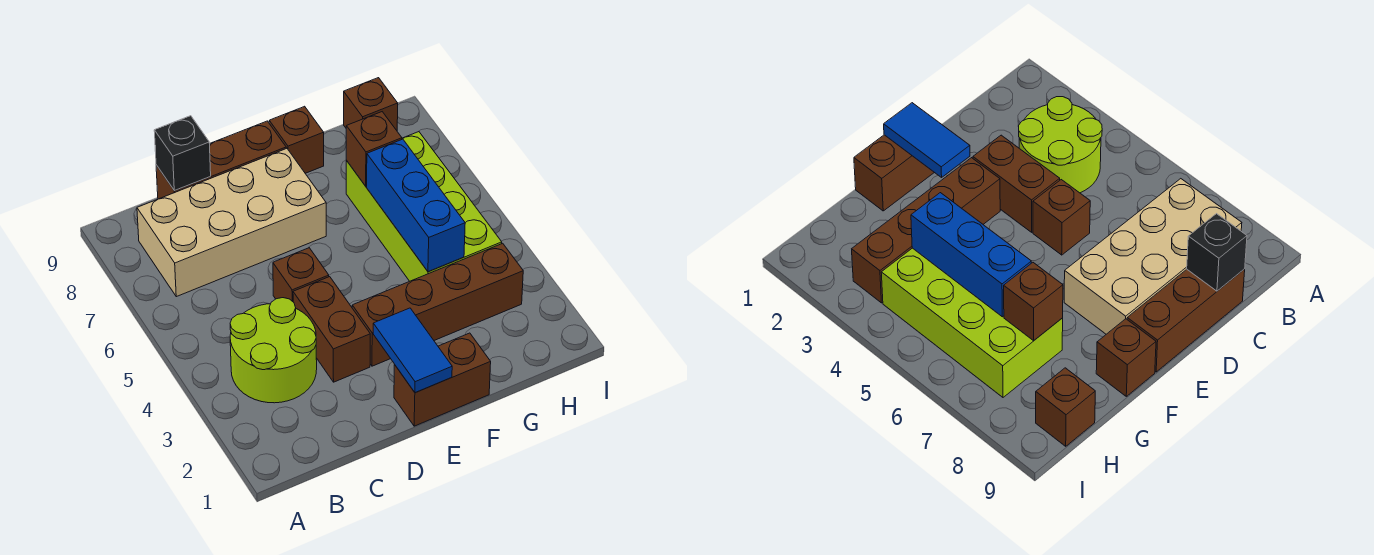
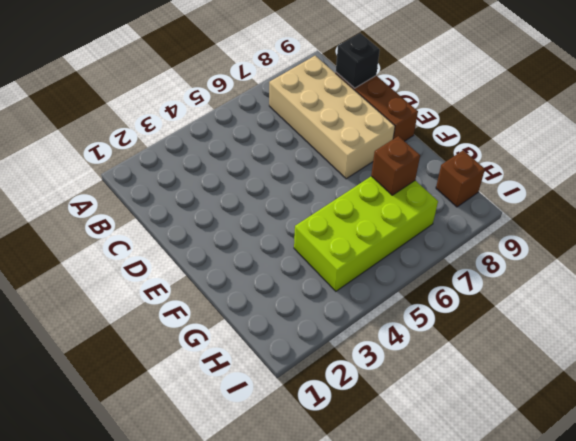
none -> lime round brick B3:C4 level 1
none -> brown brick D3:D4 level 1
none -> brown brick D5 level 1

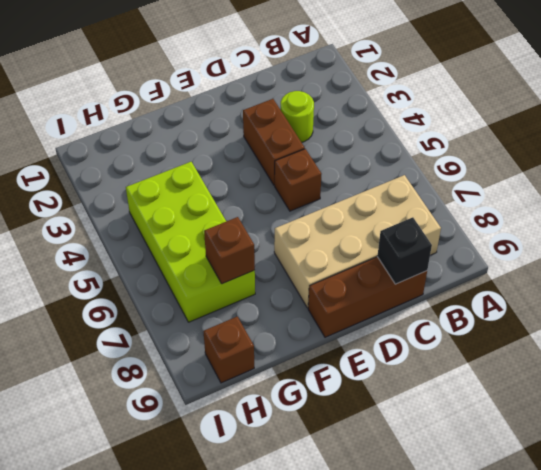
lime round brick C3 level 1 -> lime round brick B3:C4 level 1
none -> brown brick E1:F1 level 1
none -> brown brick E3:H3 level 1
none -> brown brick F9 level 1

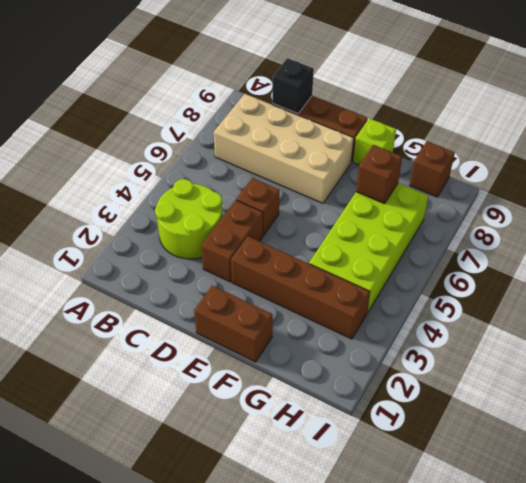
lime brick F9 level 1 -> brown brick F9 level 1
none -> blue tile E1:E2 level 2
none -> blue brick G4:G6 level 2

